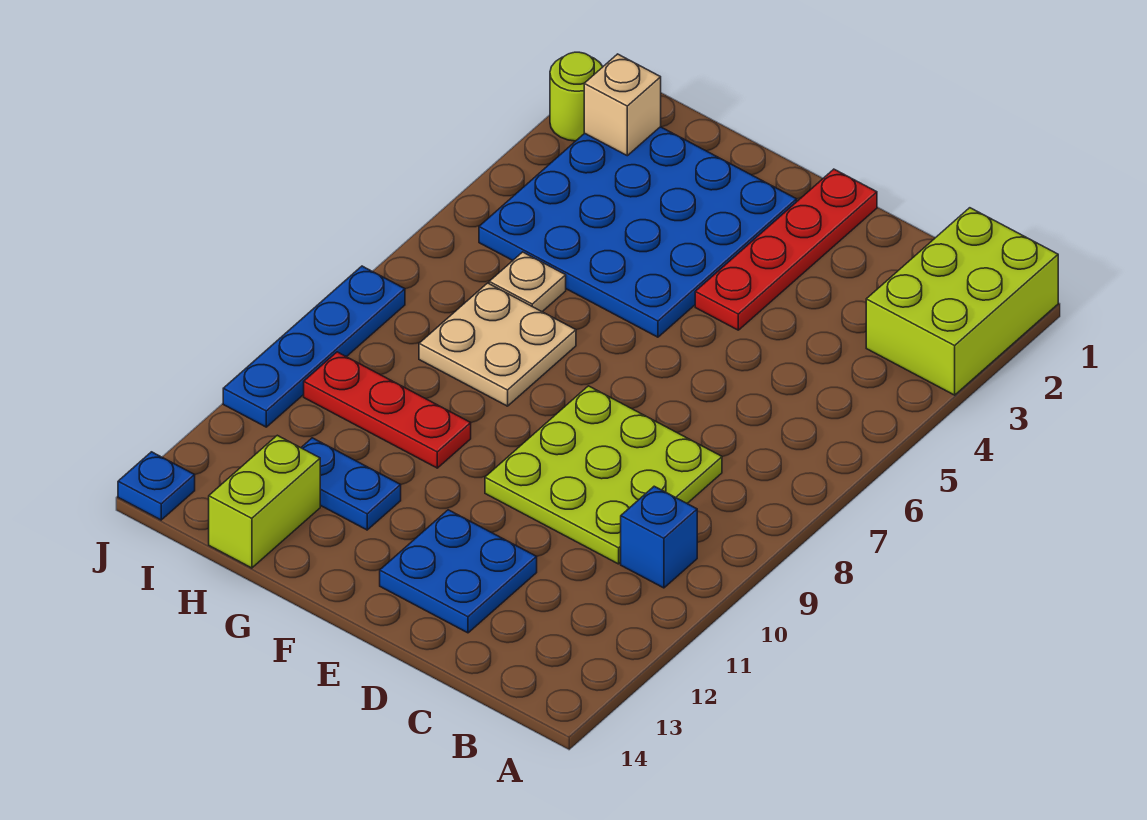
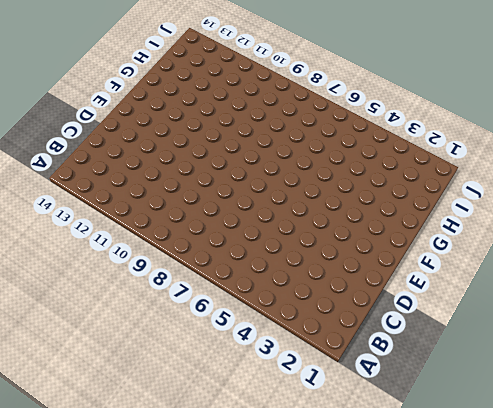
none -> lime brick A1:B3 level 1
none -> blue brick B10 level 1
none -> lime plate C8:E10 level 1

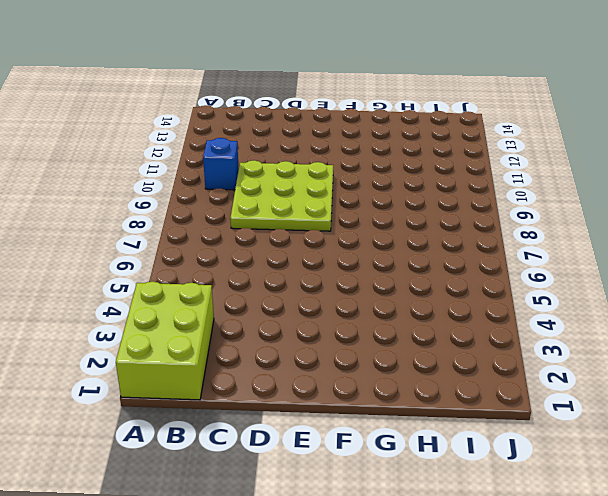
none -> blue plate D12:E13 level 1
none -> red plate E1:E4 level 1
none -> blue plate F2:I5 level 1

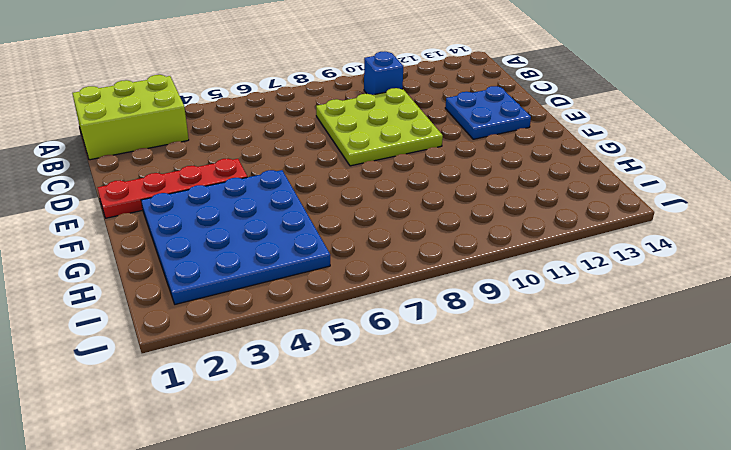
none -> tan plate G7:H8 level 1
none -> red plate G10:I10 level 1
none -> blue plate G12:H12 level 1

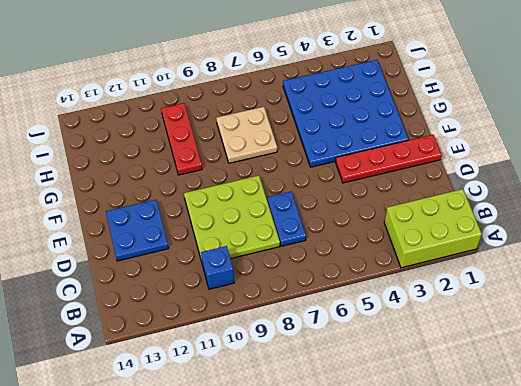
blue plate C7:D7 level 1 -> blue plate G12:H12 level 1
none -> tan plate H6 level 1
none -> lime brick H13:H14 level 1
none -> lime round brick J2 level 1

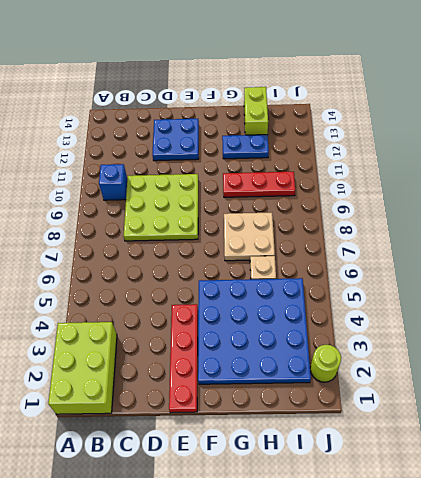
none -> blue plate J8:J11 level 1
none -> blue plate J14 level 1
none -> tan brick I2 level 2

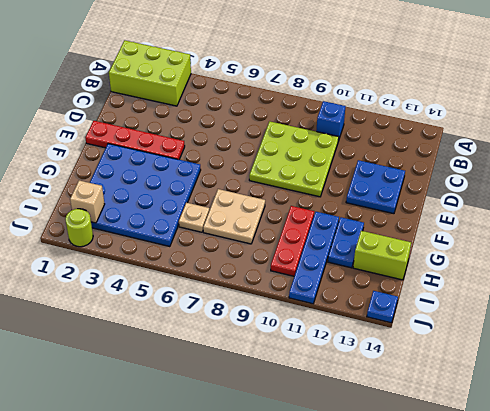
blue plate G11:J11 level 1 -> blue plate J8:J11 level 1

